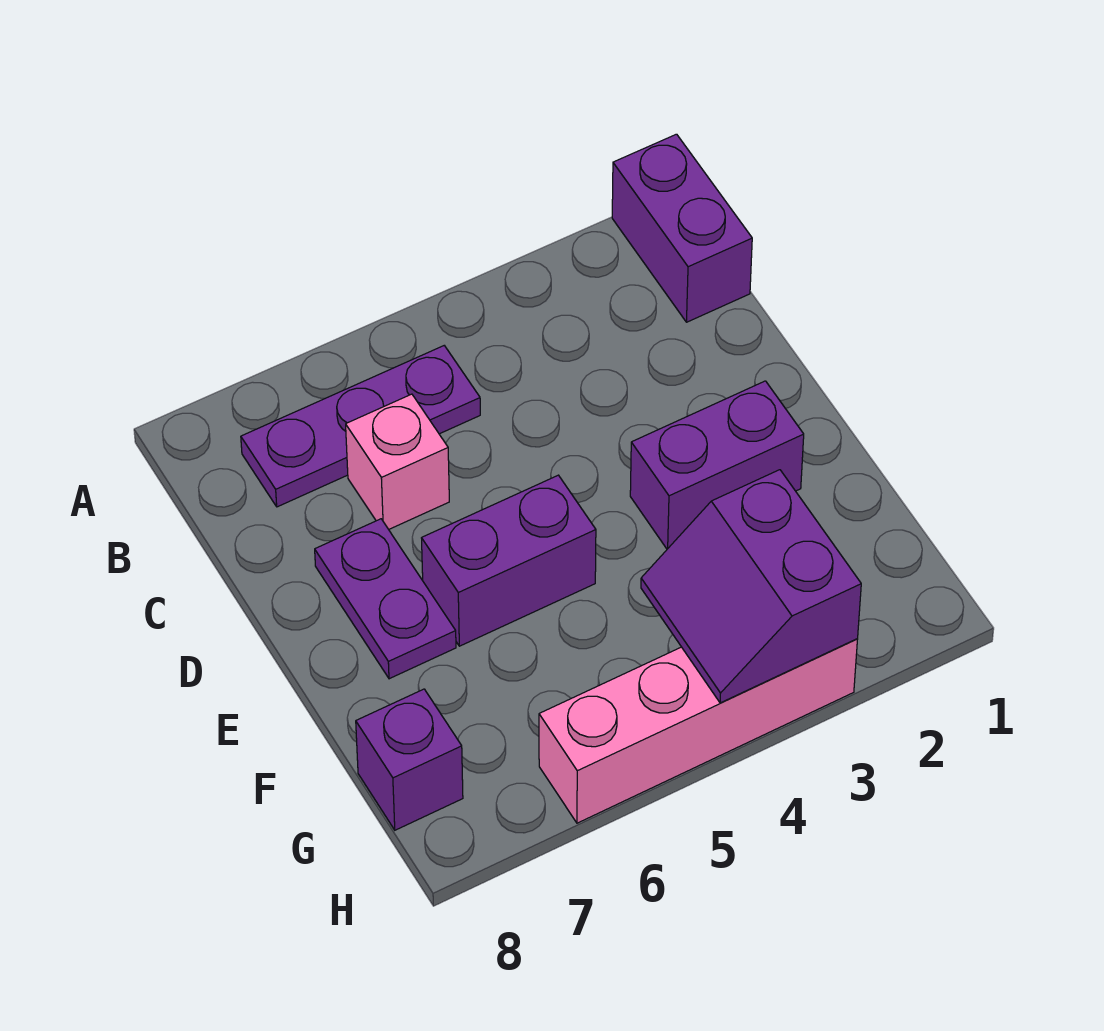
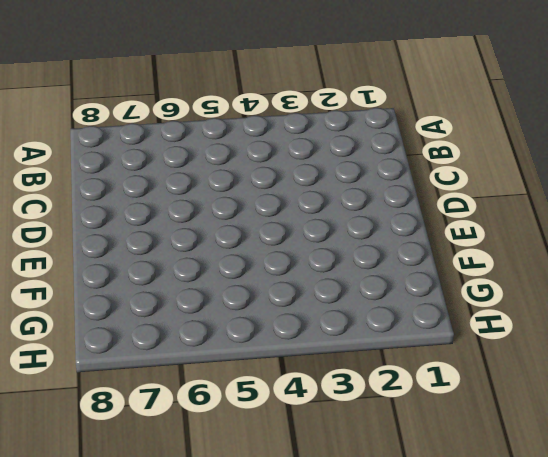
none -> purple brick A1:B1 level 1
none -> purple plate B5:B7 level 1

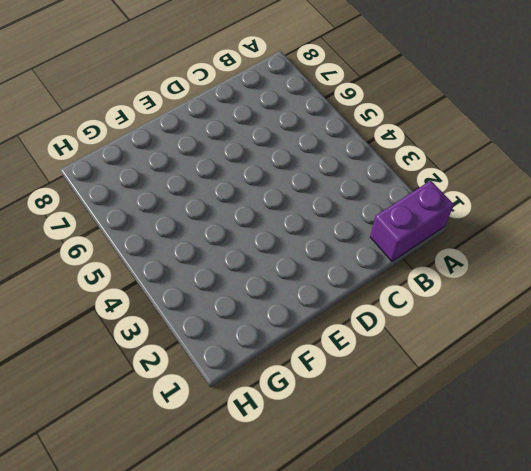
none -> purple plate B5:B7 level 1
none -> pink brick C6 level 1

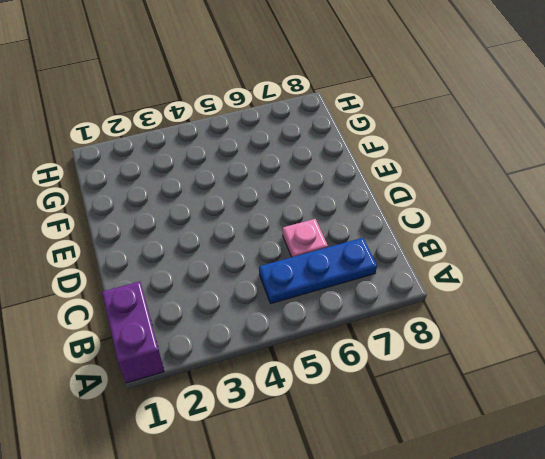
blue plate B5:B7 level 1 -> purple plate B5:B7 level 1
pink plate C6 level 1 -> pink brick C6 level 1
none -> purple plate D7:E7 level 1
none -> purple brick E2:E3 level 1

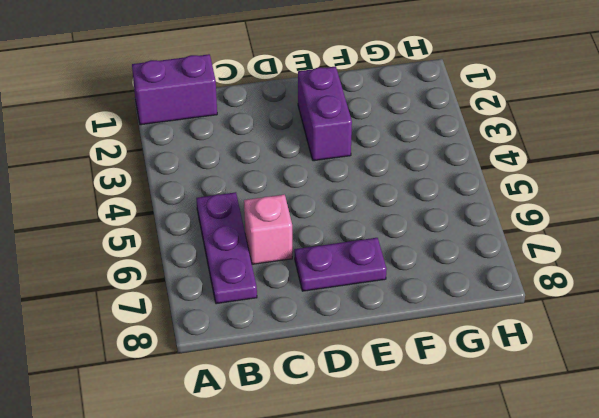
none -> purple brick E5:E6 level 1
none -> purple brick G8 level 1

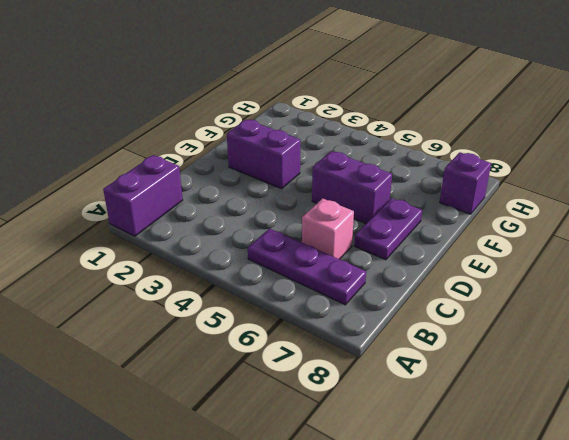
none -> pink brick H3:H6 level 1
none -> purple slope G3:H4 level 2 top 3

